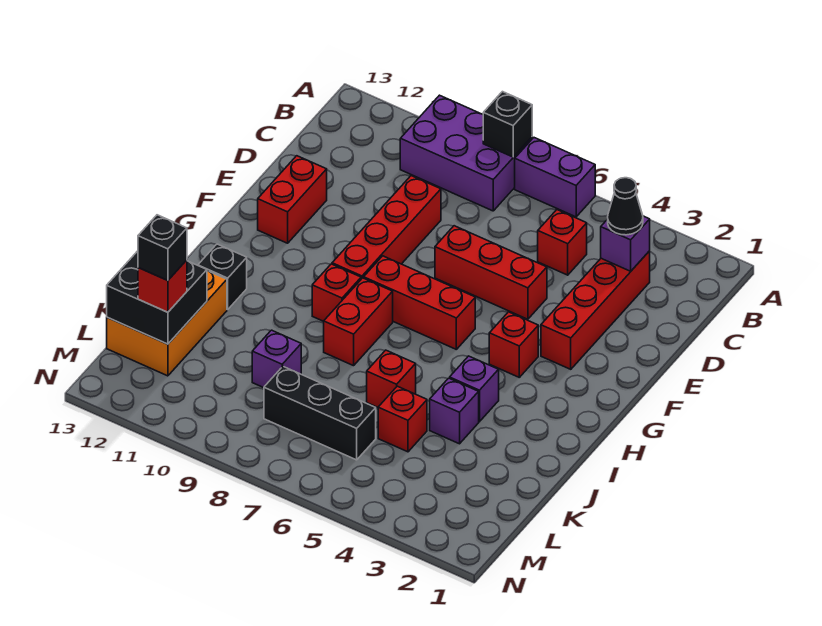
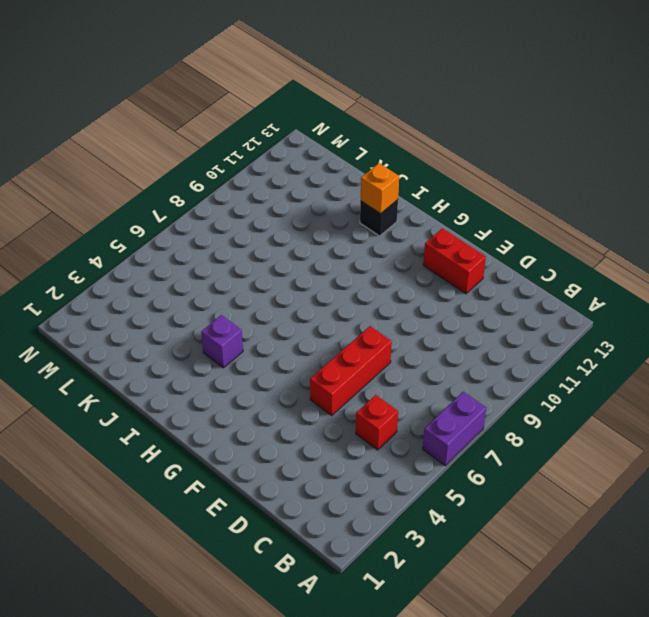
orange brick I12 level 2 -> none
none -> purple brick A8:B10 level 1
none -> red brick C3:F3 level 1
none -> red brick D9:G9 level 1

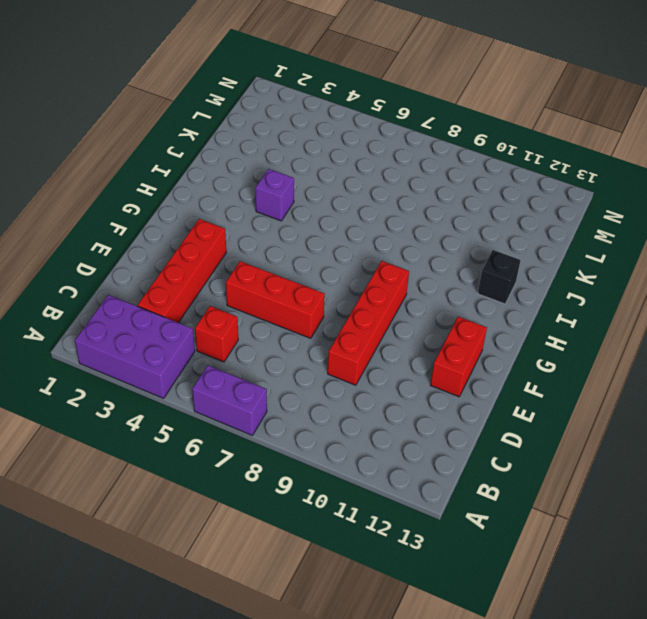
purple brick A2:B4 level 1 -> purple brick A8:B10 level 1
none -> red brick G4 level 1
none -> red brick G6:G8 level 1
none -> red brick H8:I8 level 1

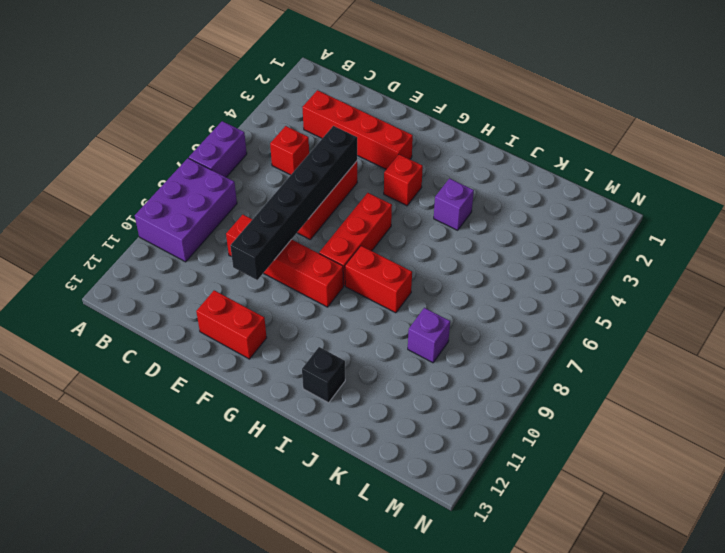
black brick E5:E10 level 2 -> none
none -> red brick H9 level 1
none -> purple brick J4 level 1
none -> red brick J6 level 1

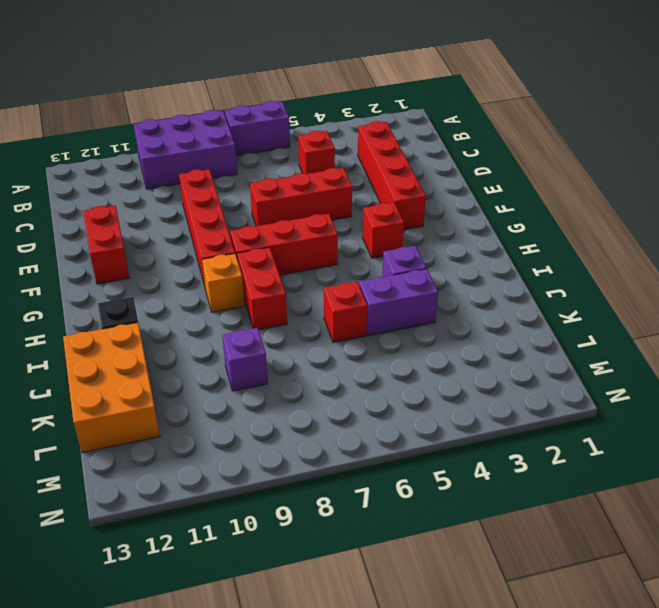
orange brick H9 level 1 -> red brick H9 level 1
purple brick J4:J5 level 1 -> purple brick J4 level 1
none -> red brick K5 level 1
none -> black brick L6:L8 level 1
none -> black brick A8 level 2

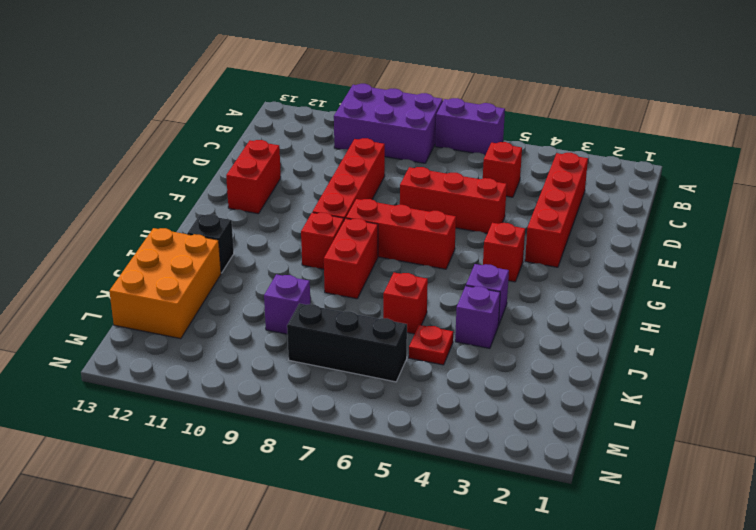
red plate K5 level 1 -> red brick K5 level 1
none -> black brick A8 level 2
none -> purple brick C3 level 2
none -> black brick K12:L13 level 2

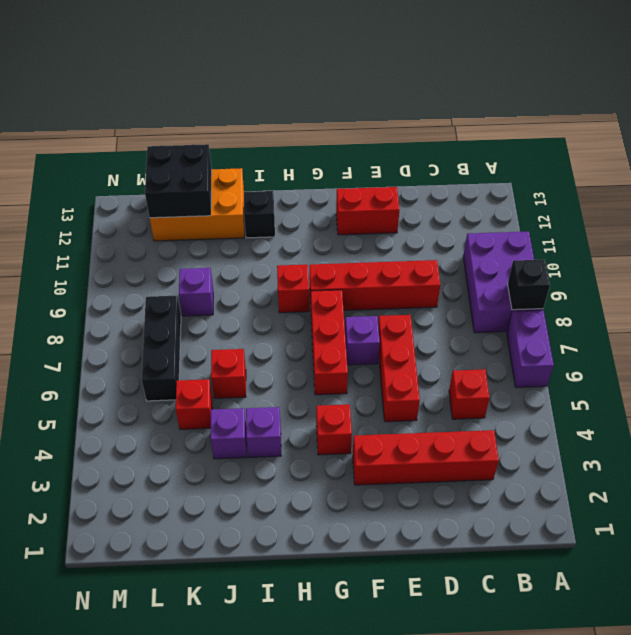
purple brick F7 level 1 -> purple brick C3 level 2
none -> red brick H8:I8 level 1
none -> black cone C3 level 3
none -> red brick L12 level 3

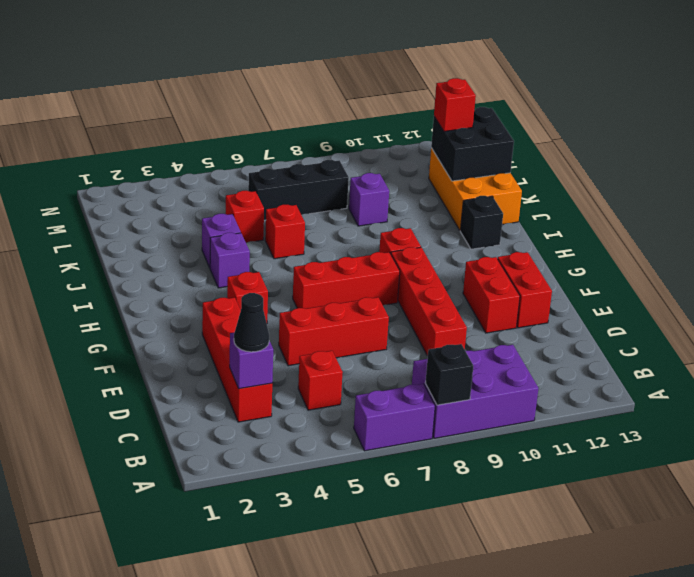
red brick E11:F11 level 1 -> red brick H8:I8 level 1
none -> black brick L12 level 4

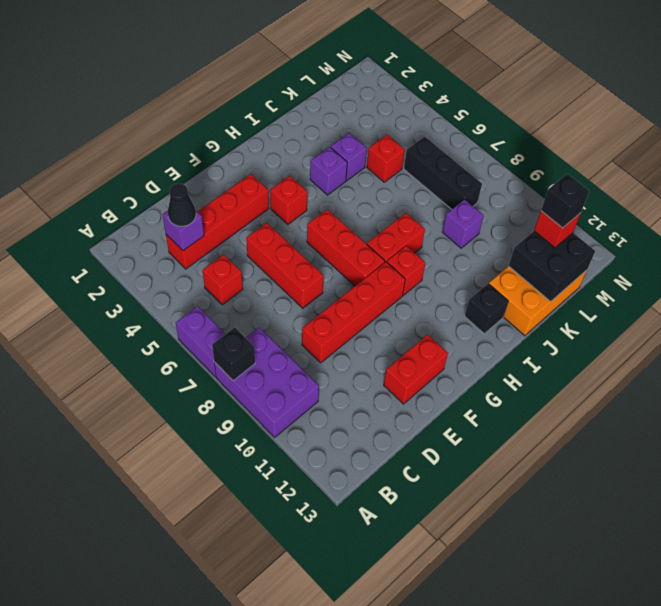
none -> red brick J6 level 1

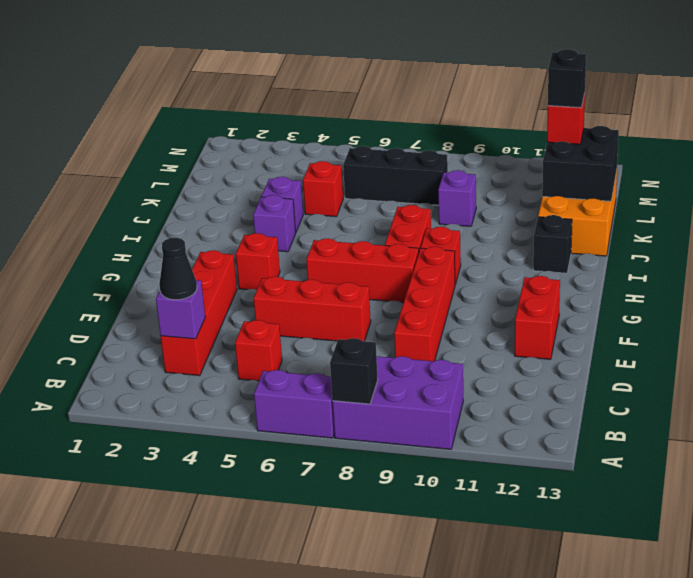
none -> red brick J6 level 1

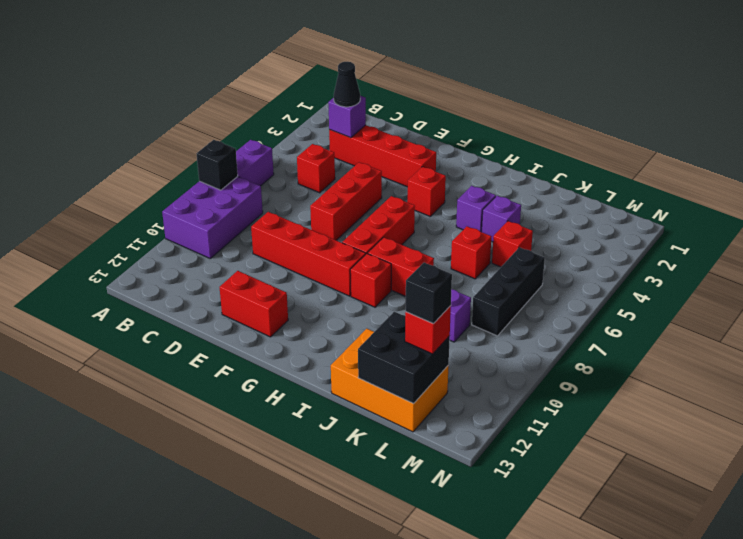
none -> black brick I12 level 1

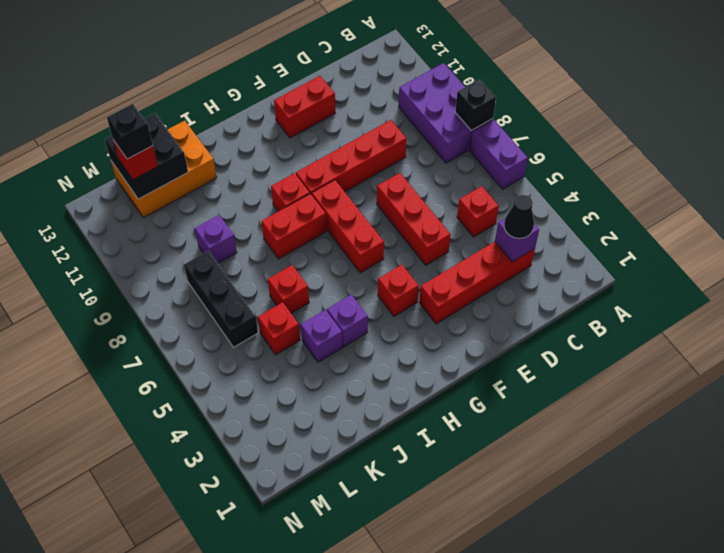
none -> black brick I12 level 1

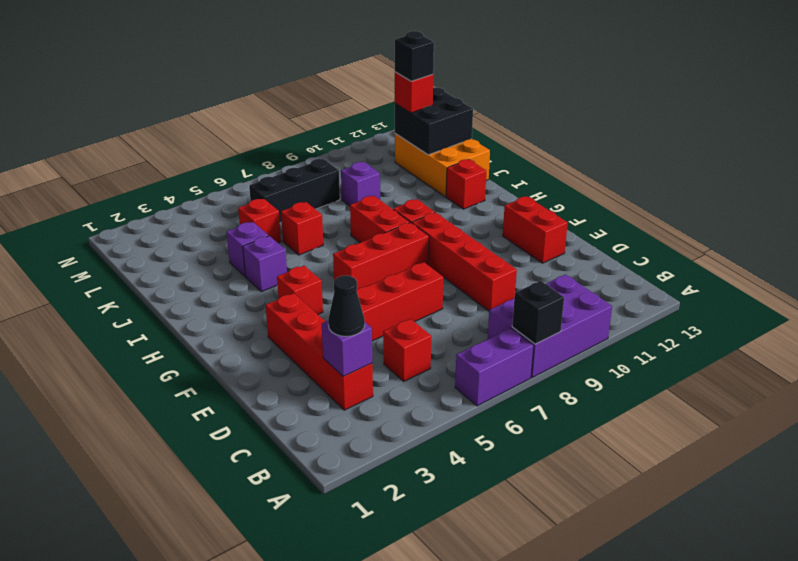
red brick I12 level 1 -> black brick I12 level 1

